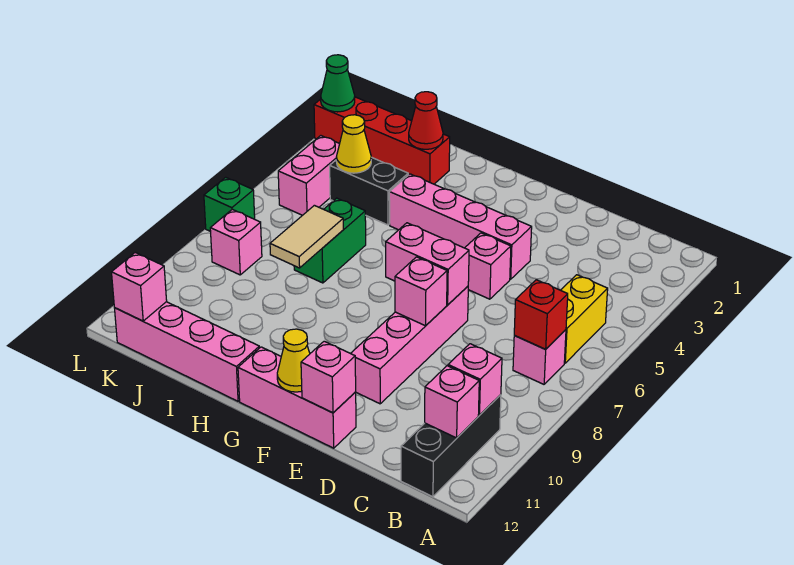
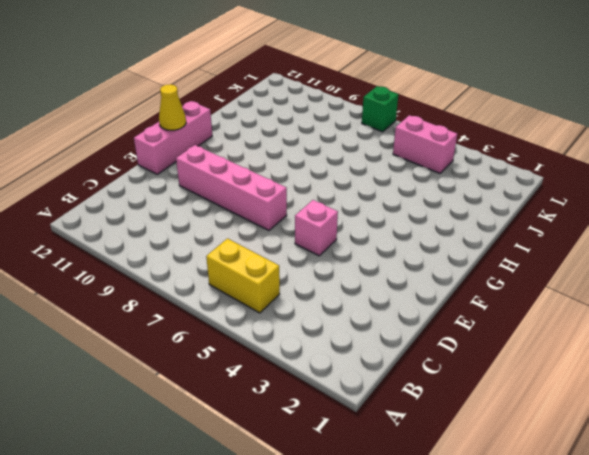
none -> pink brick B7 level 1
none -> black brick B10:B12 level 1
none -> pink brick E4:H4 level 1

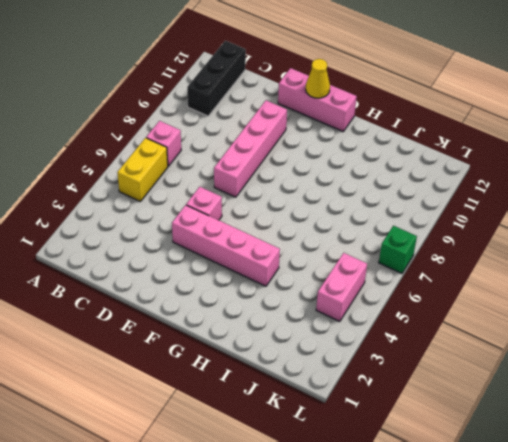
none -> pink brick H12:K12 level 1
none -> red brick I2:L2 level 1
none -> black brick I4:J4 level 1

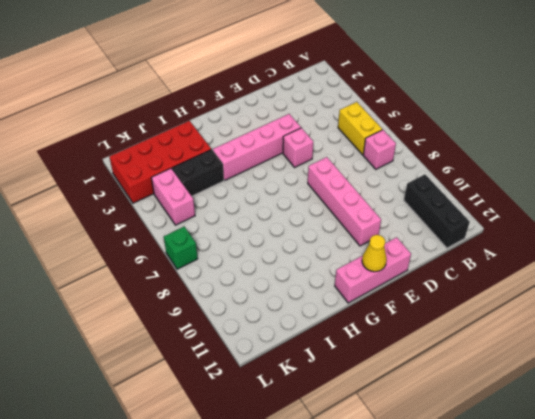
red brick I2:L3 level 1 -> red brick I2:L2 level 1
none -> pink brick H12:K12 level 1
none -> green brick I6:I7 level 1
none -> pink brick K8 level 1

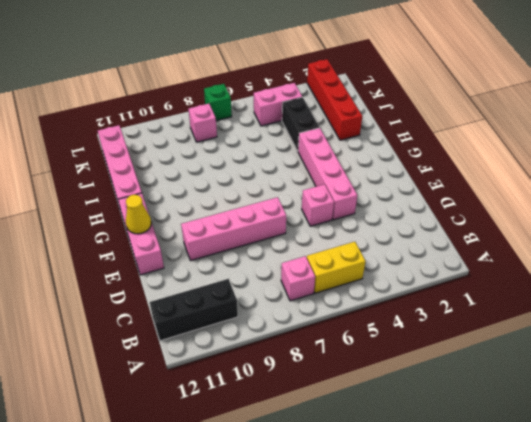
none -> green brick I6:I7 level 1
none -> red brick B7 level 2
none -> pink brick B10 level 2

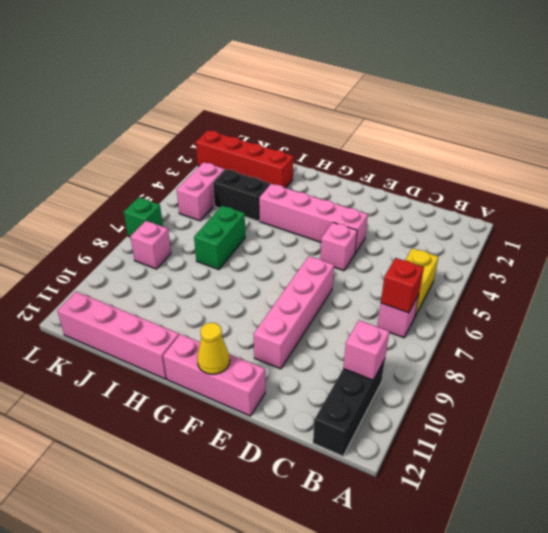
none -> pink brick B11 level 2
none -> pink brick E7:F7 level 2
none -> pink brick E8 level 2

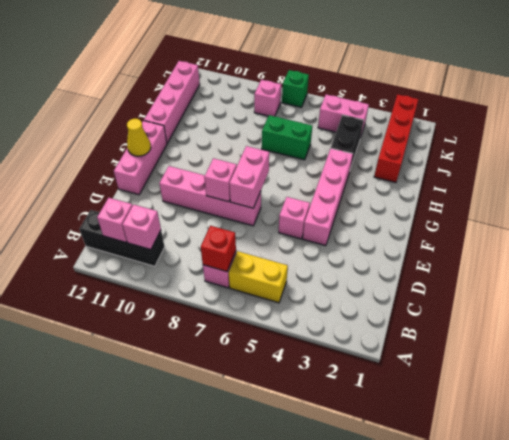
none -> pink brick E12 level 2
none -> red cone I2 level 2
none -> tan tile I7:I8 level 2

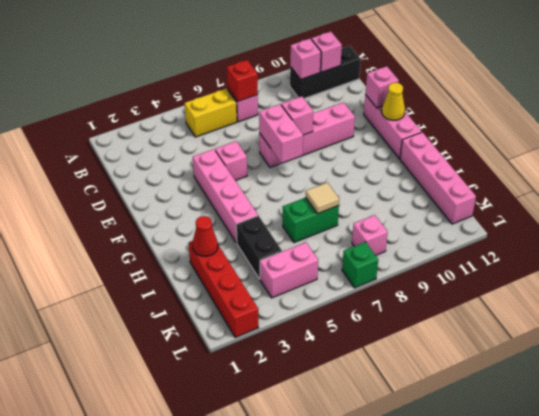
tan tile I7 level 2 -> tan tile I7:I8 level 2
none -> yellow cone J4 level 2
none -> pink brick K12 level 2
none -> green cone L2 level 2

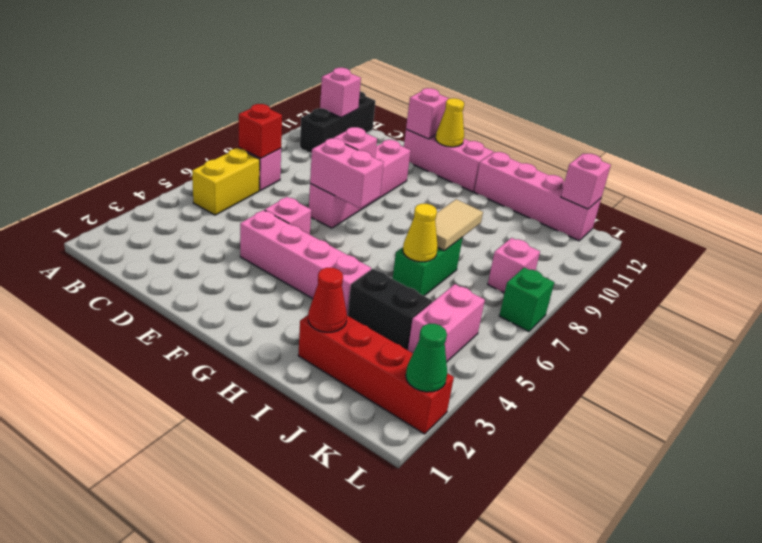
yellow cone I6 level 2 -> yellow cone J4 level 2
none -> pink brick B10 level 2

